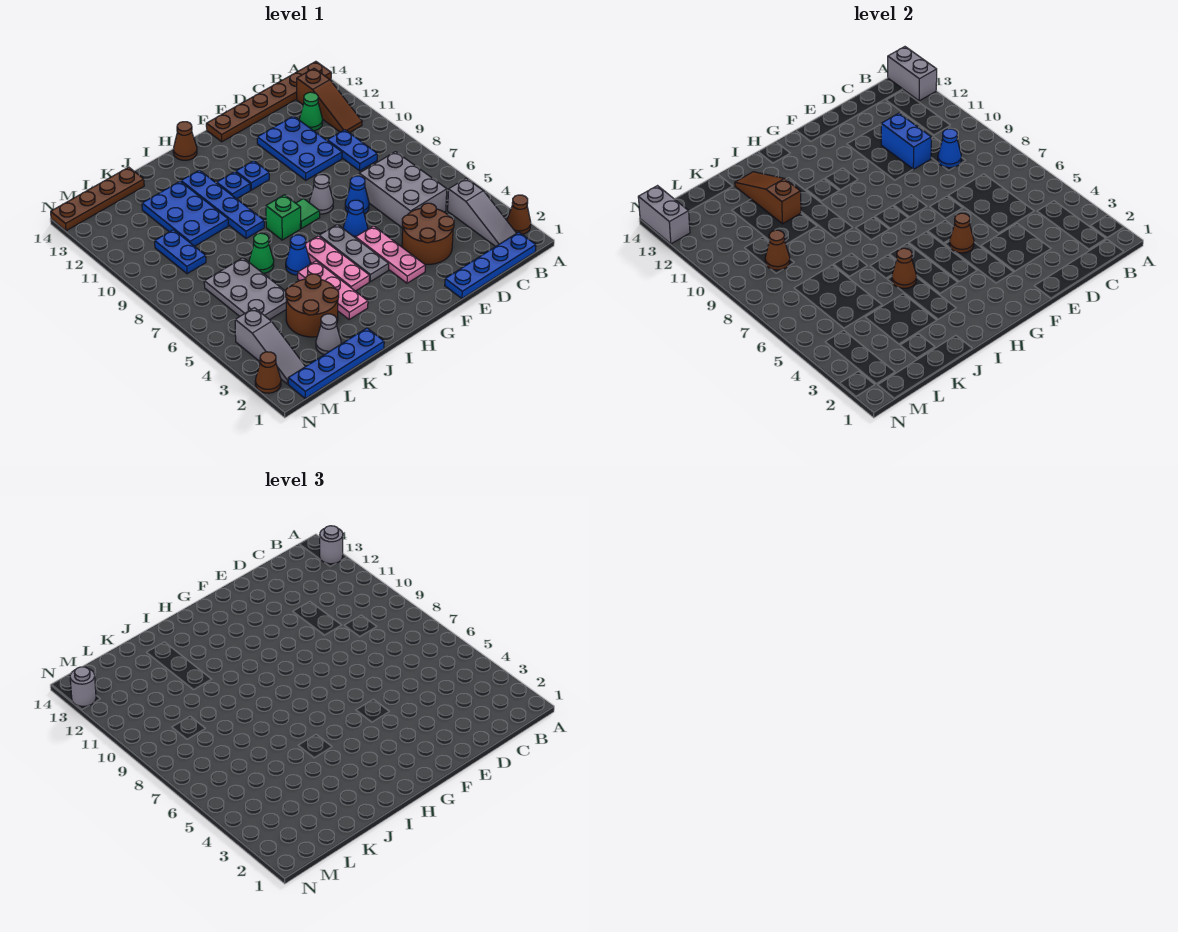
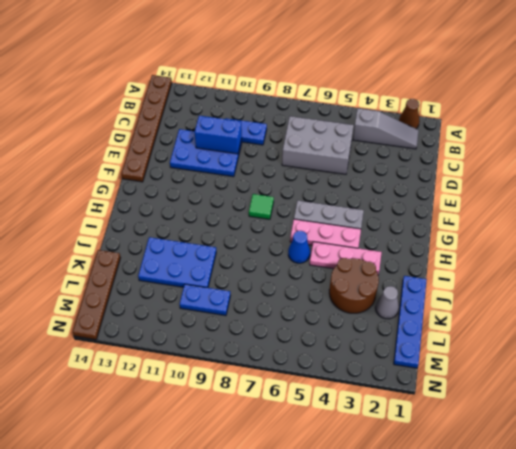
none -> blue plate B1:E1 level 1
none -> brown slope B11:B13 level 1 top 13
none -> green cone C12 level 1
none -> brown round brick D3:E4 level 1

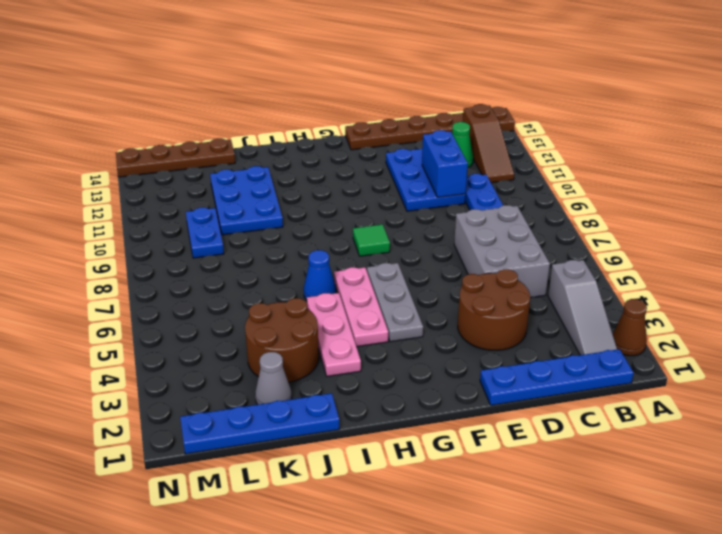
none -> blue cone E7 level 1
none -> pink plate F3:F5 level 1
none -> blue cone F6 level 1
none -> grey cone F8 level 1

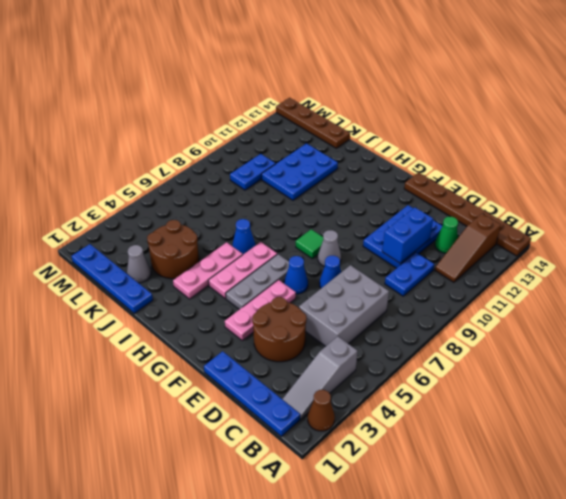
none -> blue plate G11 level 1
none -> green brick H8 level 1
none -> blue plate H11 level 1
none -> brown cone H14 level 1

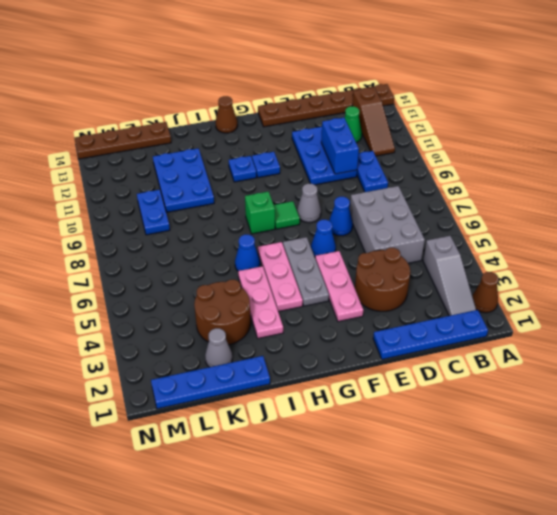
none -> blue plate I9:I12 level 1
none -> green cone J7 level 1
none -> grey plate K5:L7 level 1
none -> grey slope M2:M4 level 1 top 4

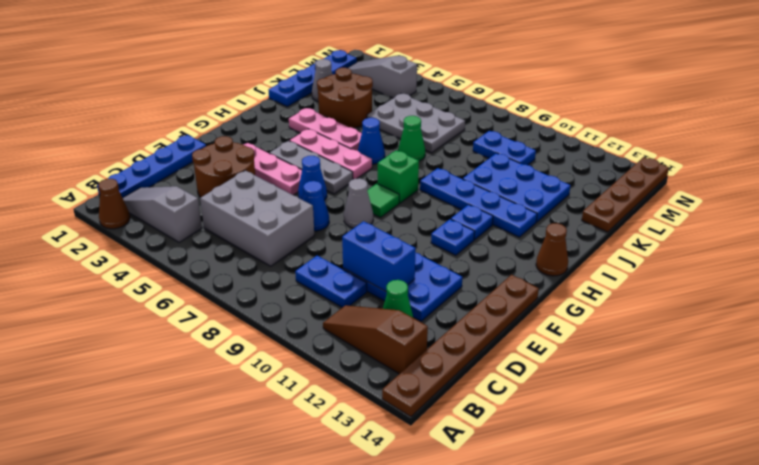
none -> brown cone N2 level 1
none -> grey brick A13:A14 level 2
none -> blue cone C9 level 2
none -> brown cone F5 level 2

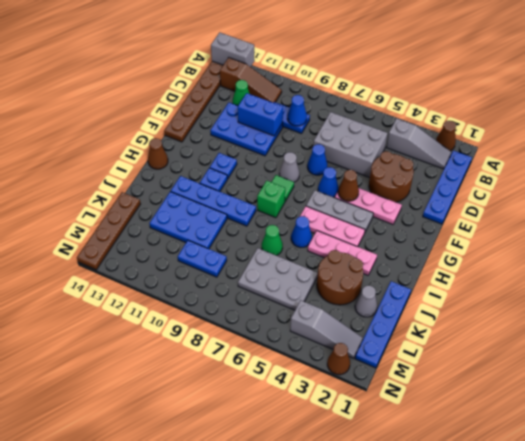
none -> brown cone I5 level 2
none -> brown slope J11:J13 level 2 top 11
none -> brown cone L9 level 2
none -> grey brick N13:N14 level 2

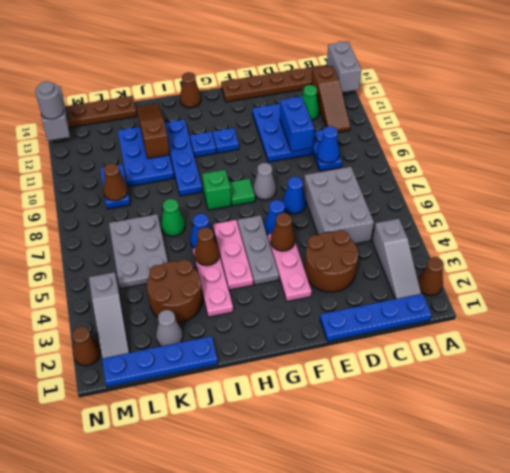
none -> grey round brick A13 level 3

